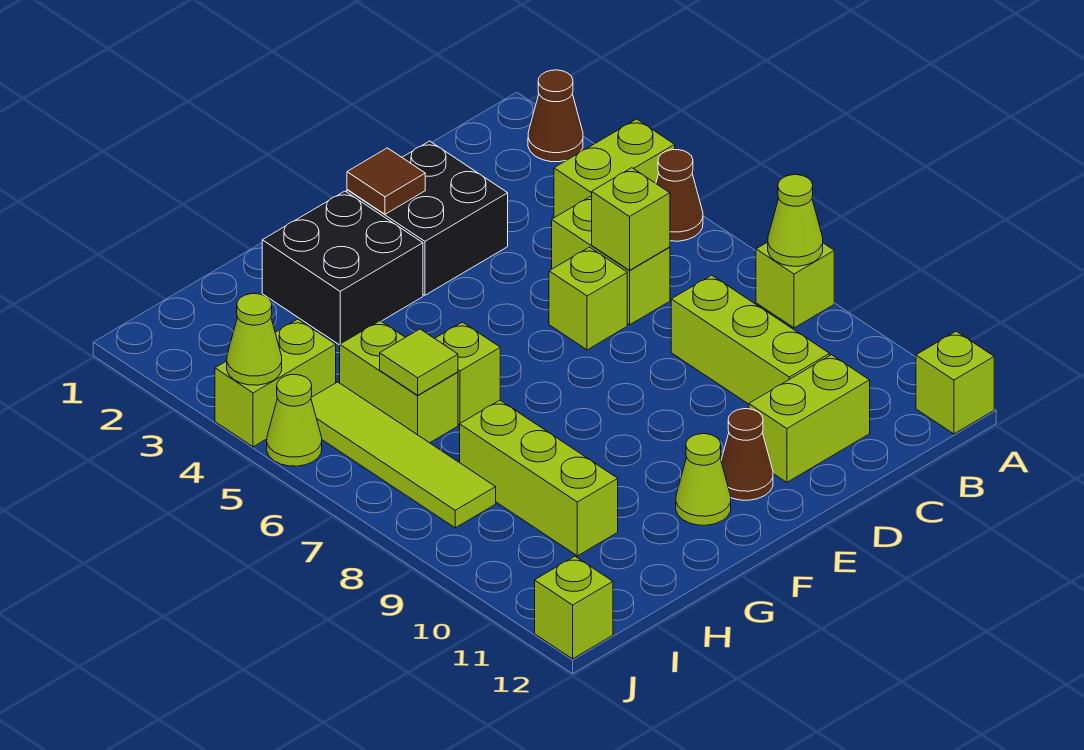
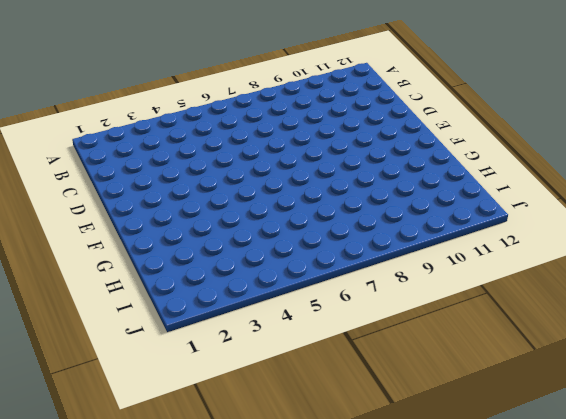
none -> brown cone A2 level 1
none -> lime brick A4:B4 level 1
none -> brown cone A5 level 1

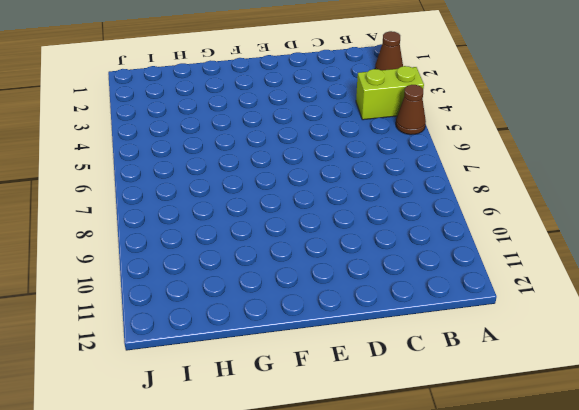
none -> lime brick A8 level 1
none -> lime brick A12 level 1
none -> lime brick C5:C6 level 1

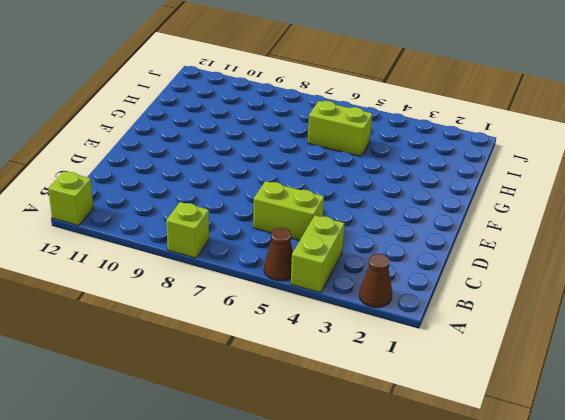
none -> lime brick C8:C10 level 1
none -> lime brick C11:D11 level 1
none -> black brick D2:E3 level 1

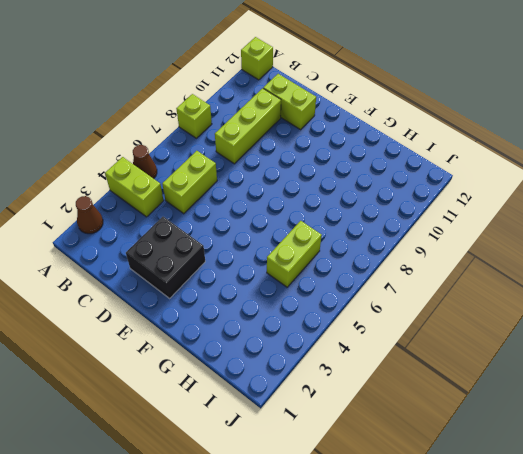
none -> lime brick D6 level 1
none -> brown cone E11 level 1
none -> black brick F2:G3 level 1

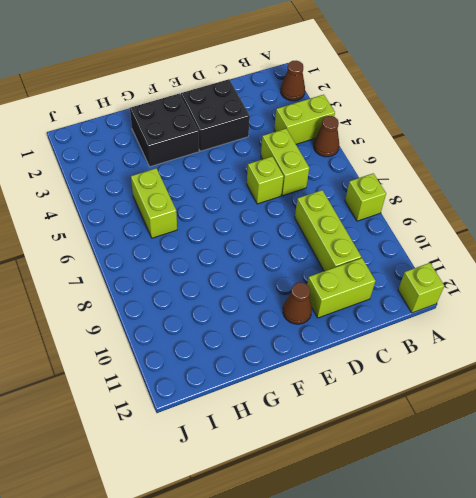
none -> lime cone F11 level 1
none -> lime brick G6 level 1
none -> lime brick H8:H10 level 1

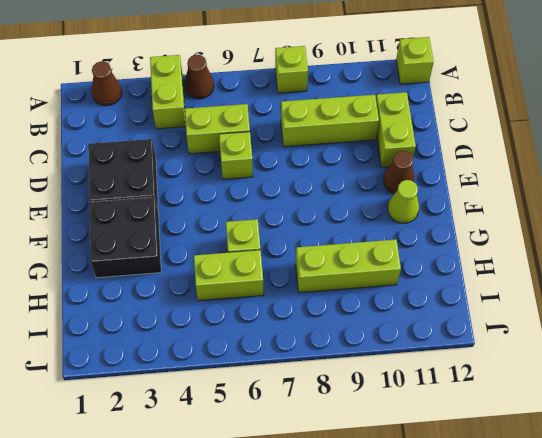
none -> lime brick I4:J4 level 1
none -> lime tile I5:I8 level 1
none -> lime cone J5 level 1

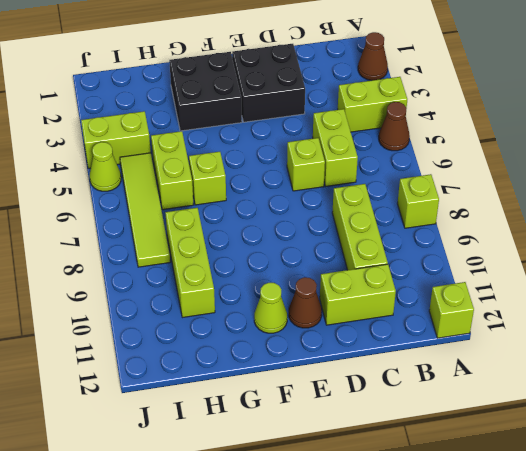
none -> lime brick J12 level 1
none -> lime cone A8 level 2
none -> lime brick C6 level 2

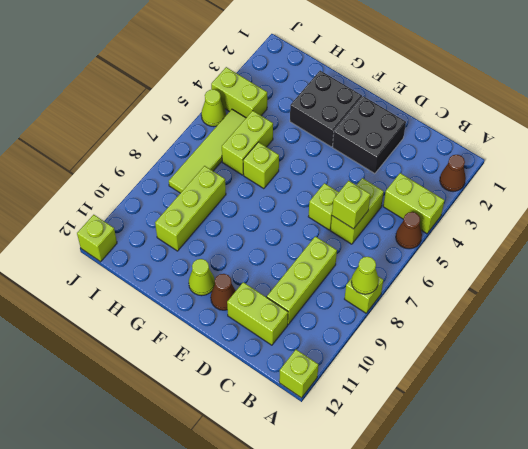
none -> brown tile E2 level 2
none -> lime tile H6 level 2
none -> lime cone J4 level 2

